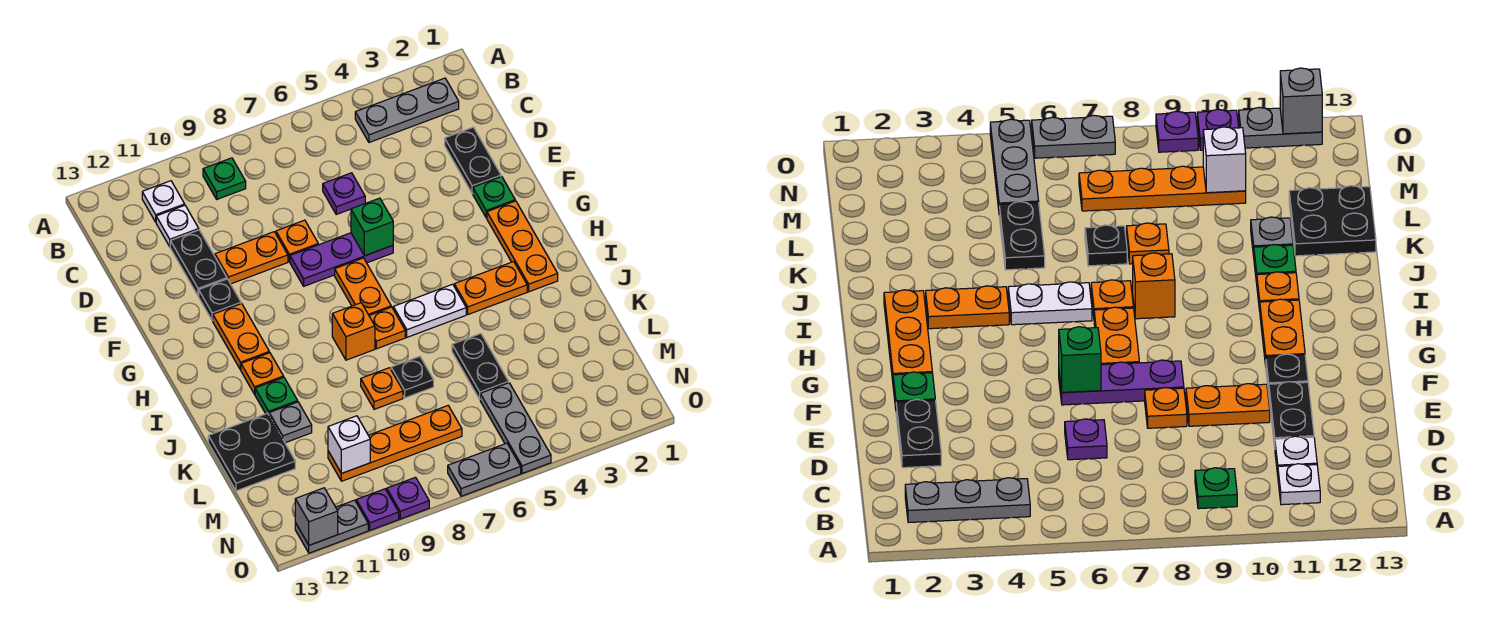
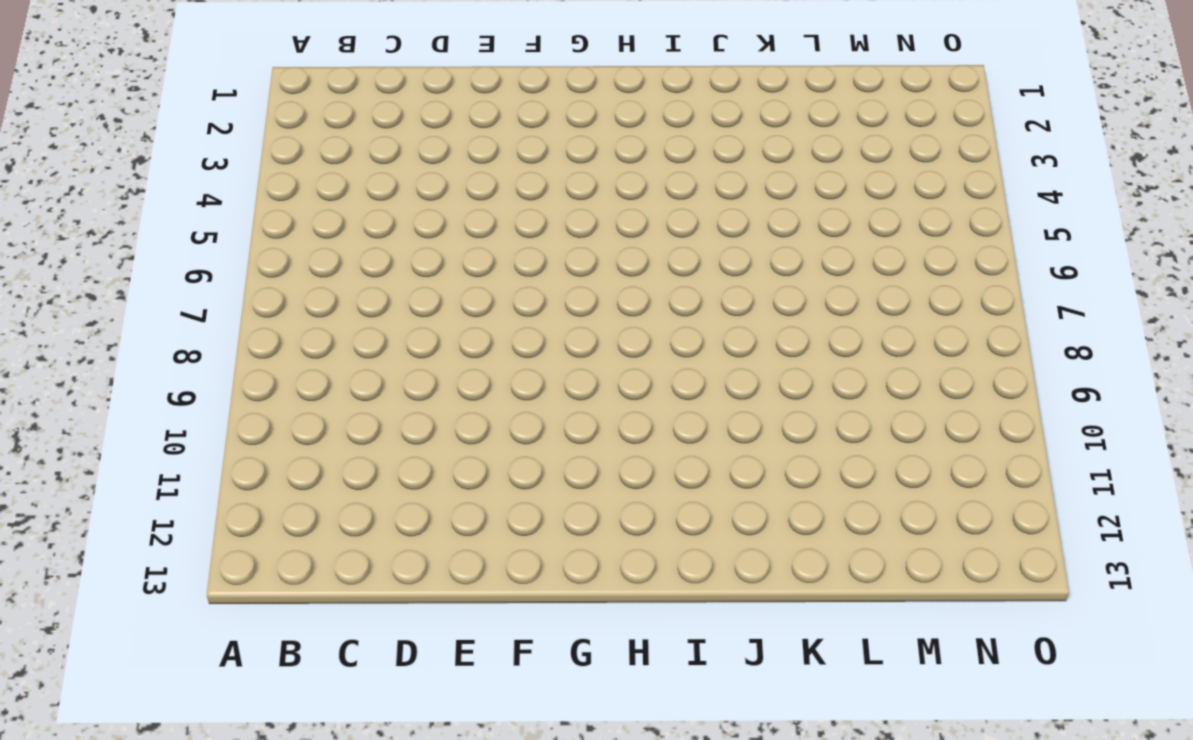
none -> grey plate B2:B4 level 1
none -> green plate B9 level 1
none -> white plate B11 level 1
none -> white plate C11 level 1

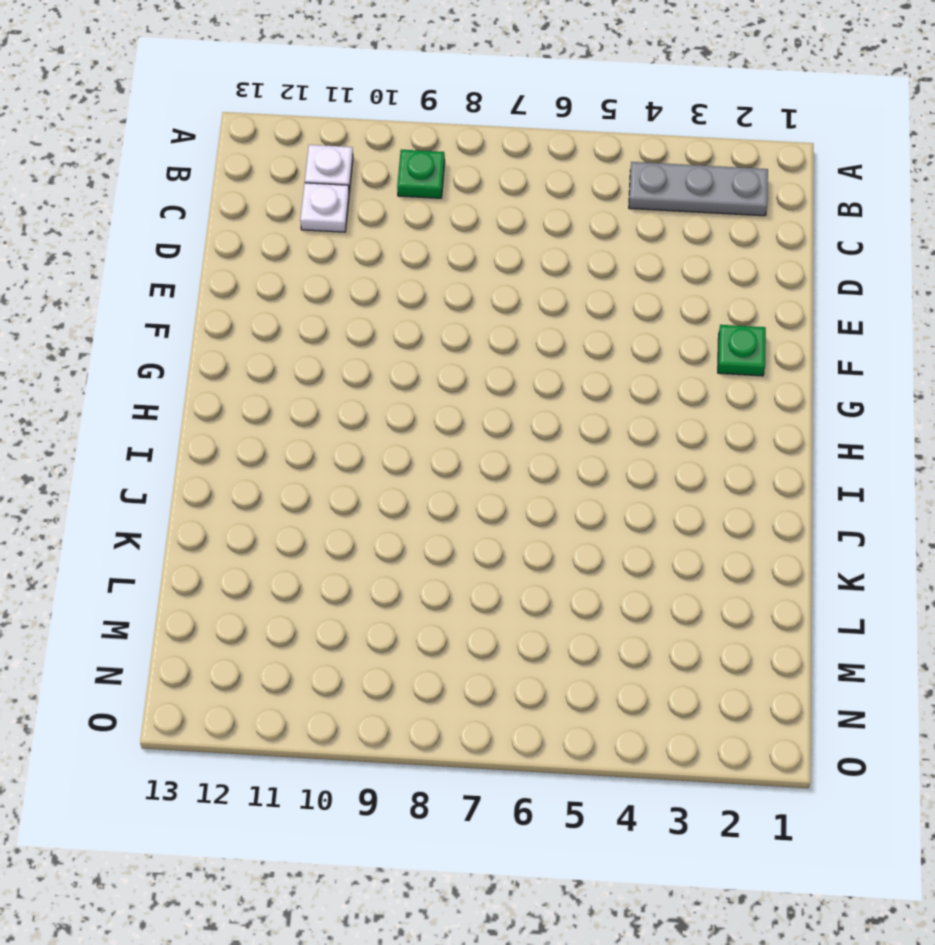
none -> black plate D2:E2 level 1
none -> purple plate D6 level 1
none -> black plate D11:E11 level 1
none -> orange plate E8 level 1

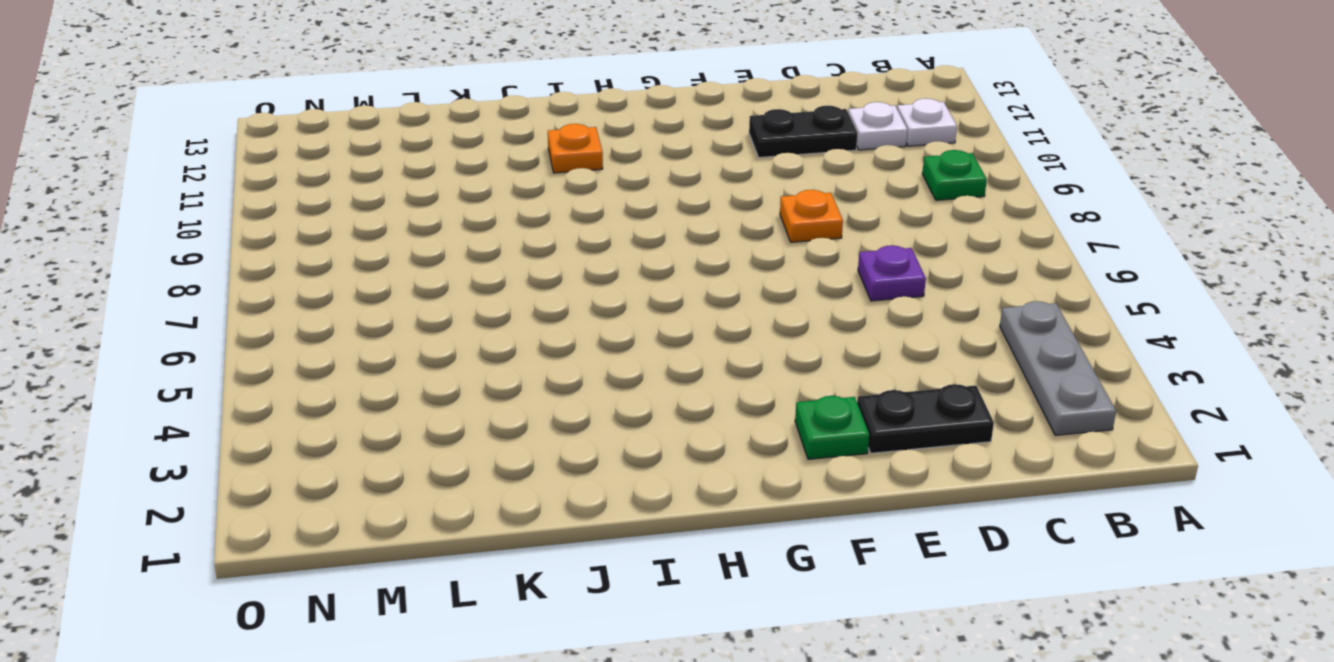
none -> orange plate E9:E10 level 1
none -> purple plate F6:F8 level 1
none -> black plate F11 level 1
none -> orange plate G2:I2 level 1

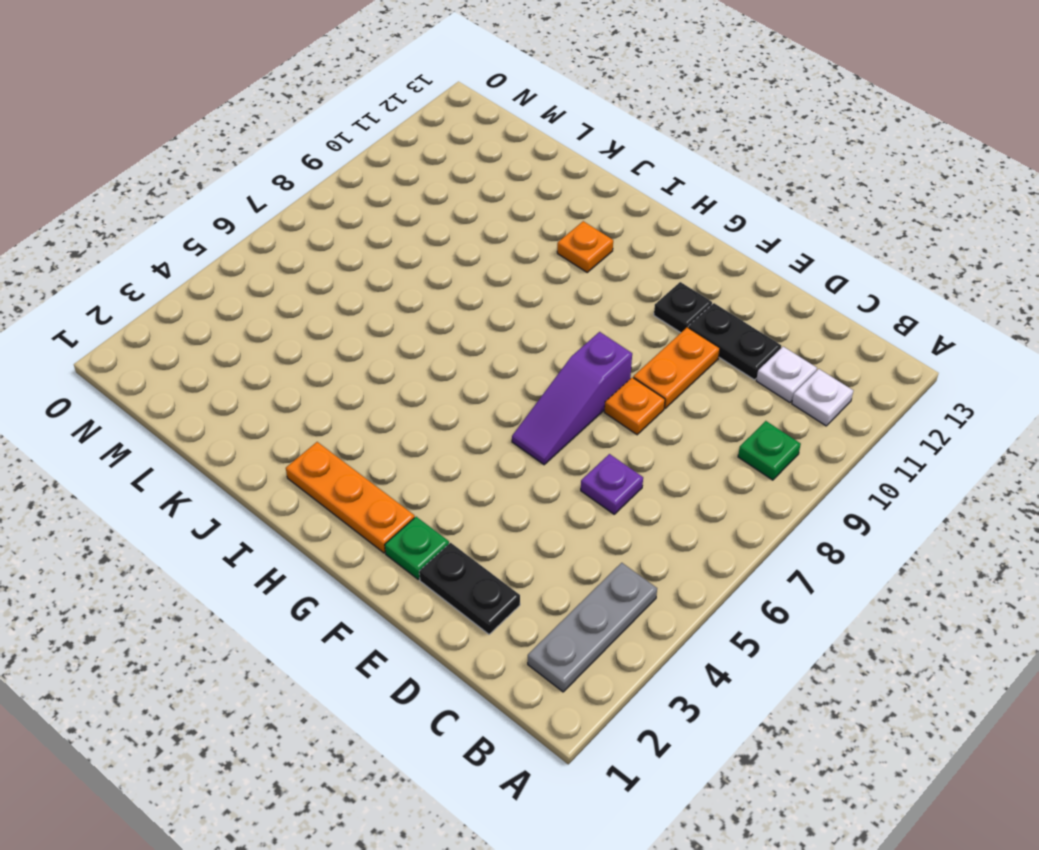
purple slope F6:F8 level 1 top 8 -> purple plate F6:F8 level 1
none -> orange plate G7:H7 level 1
none -> orange plate G11:H11 level 1
none -> orange plate I3:I4 level 1
none -> white plate I5:I6 level 1

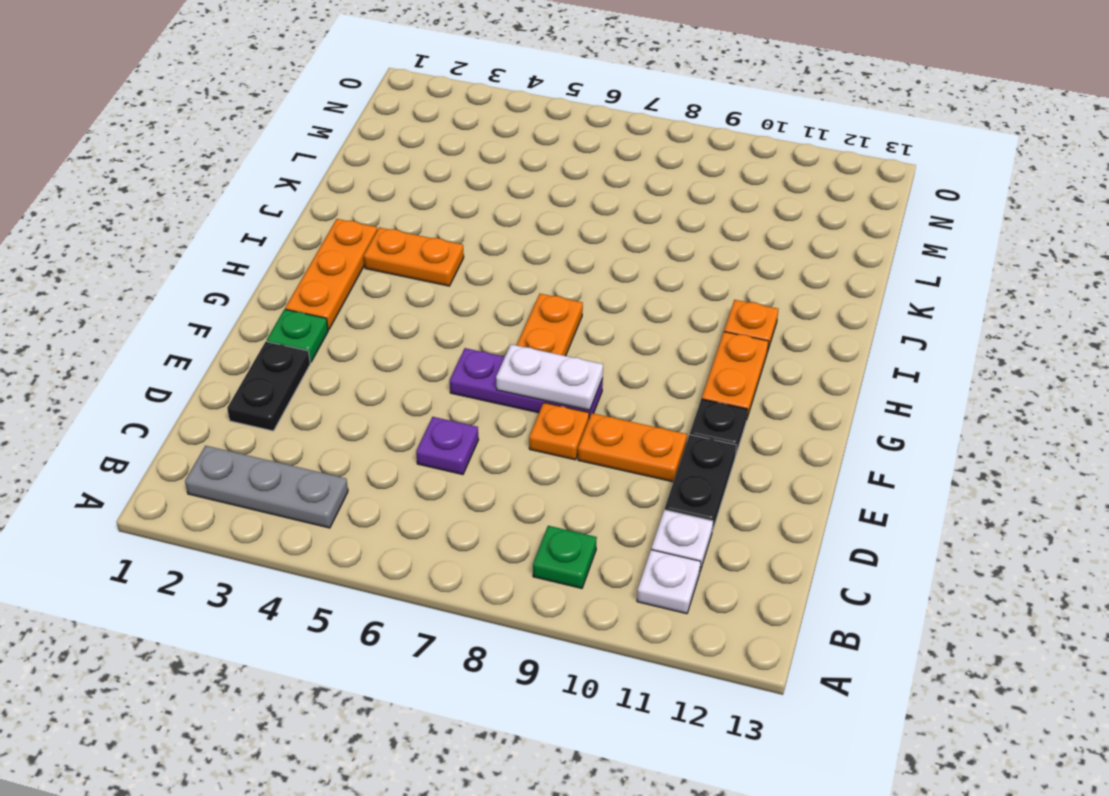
white plate F7:F8 level 2 -> white plate I5:I6 level 1
none -> orange plate I7 level 1
none -> orange brick I8 level 1
none -> green plate J11 level 1
none -> black plate K5:L5 level 1

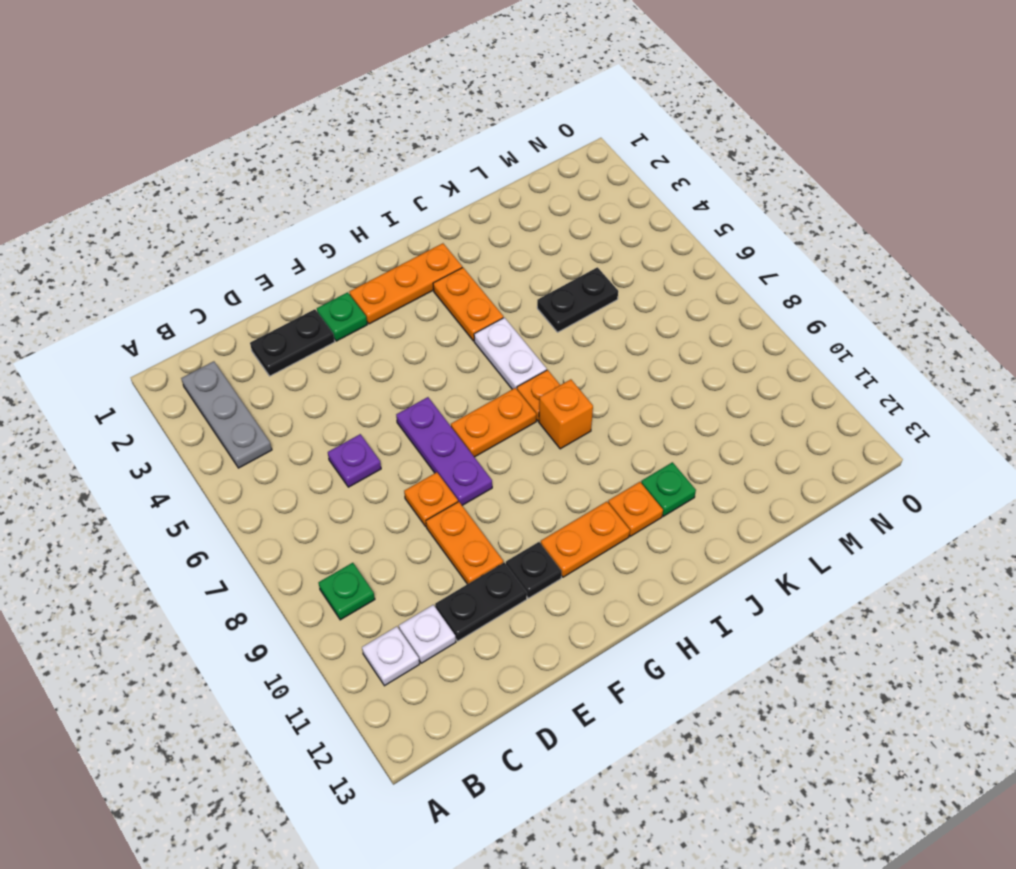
none -> black plate K7 level 1
none -> orange plate K8 level 1
none -> grey plate K11 level 1
none -> black plate K12:L13 level 1

